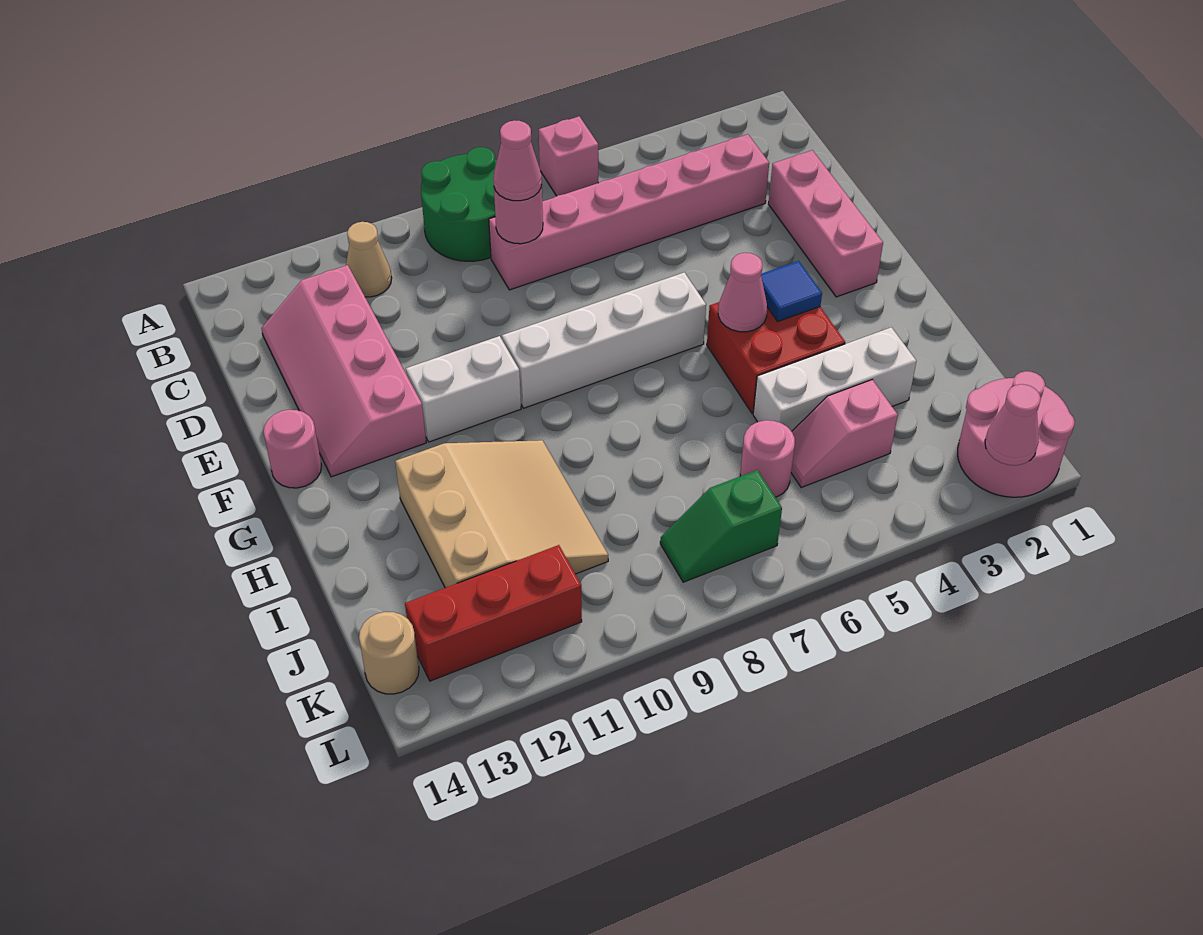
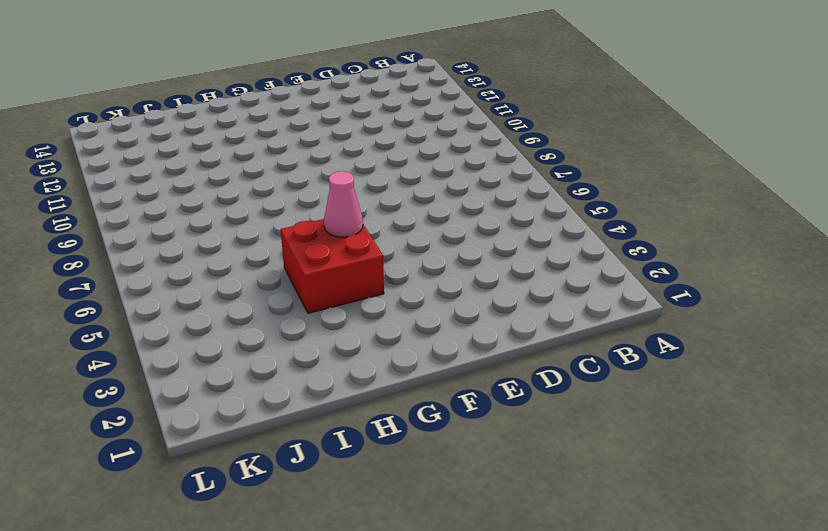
none -> pink brick A6 level 1
none -> green round brick A8:B9 level 1
none -> tan cone B11 level 1

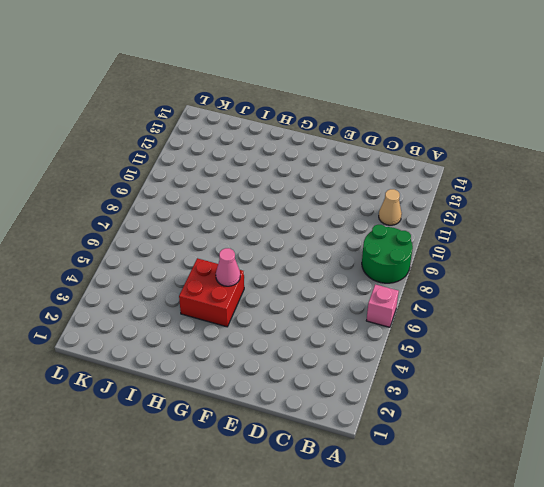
none -> pink brick C3:C8 level 1
none -> pink slope C12:F13 level 1 top 12
none -> pink brick D2:F2 level 1

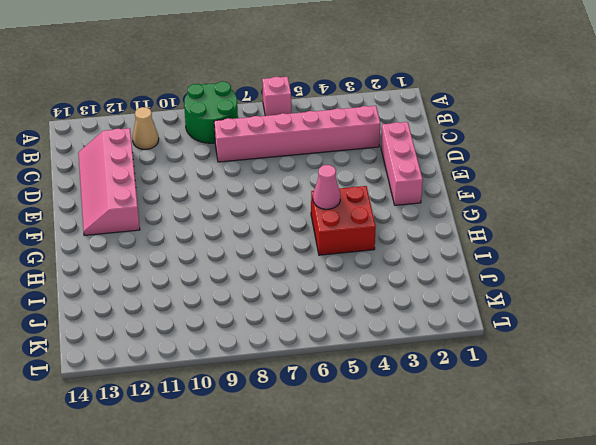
none -> white brick F6:F9 level 1
none -> white brick F10:F11 level 1
none -> pink round brick F14 level 1

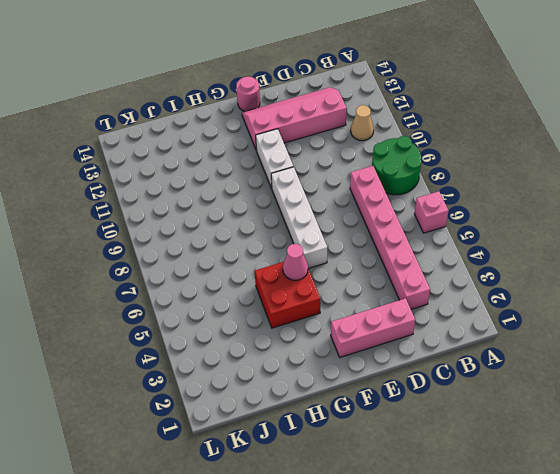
none -> tan slope H10:J12 level 1 top 12
none -> white brick I3:I5 level 1
none -> pink slope J4:J5 level 1 top 4

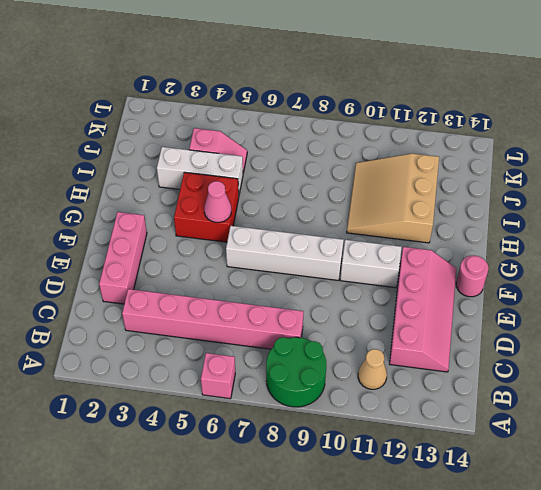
none -> pink round brick J6 level 1
none -> pink round brick K1:L2 level 1
none -> green slope K7:K8 level 1 top 7

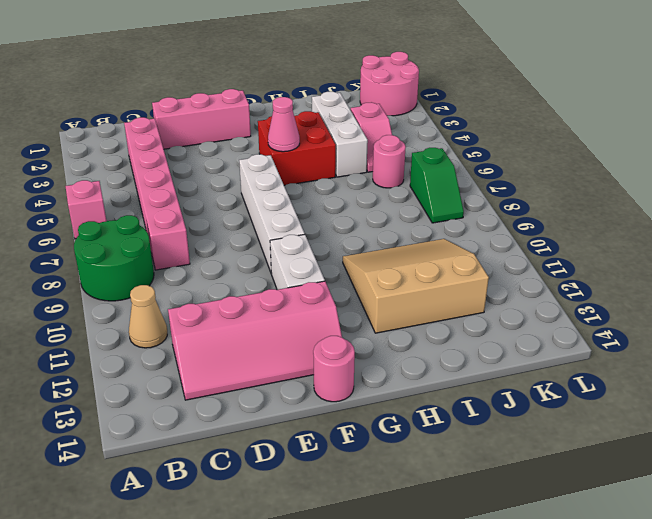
none -> red brick K11:K13 level 1
none -> tan round brick K14 level 1
none -> pink round brick C8 level 2

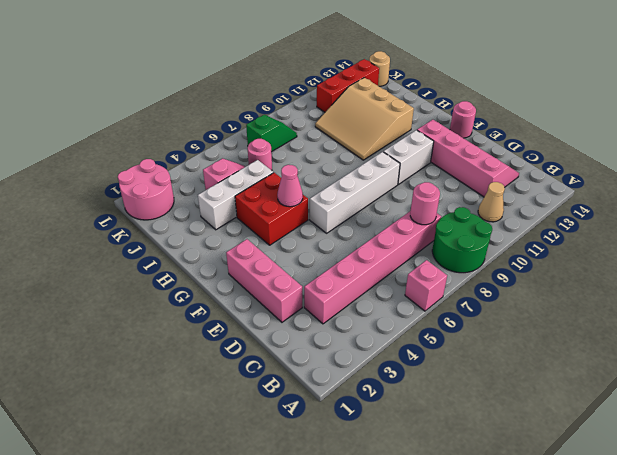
none -> blue tile G4 level 2
none -> pink cone L2 level 2
none -> pink cone C8 level 3

